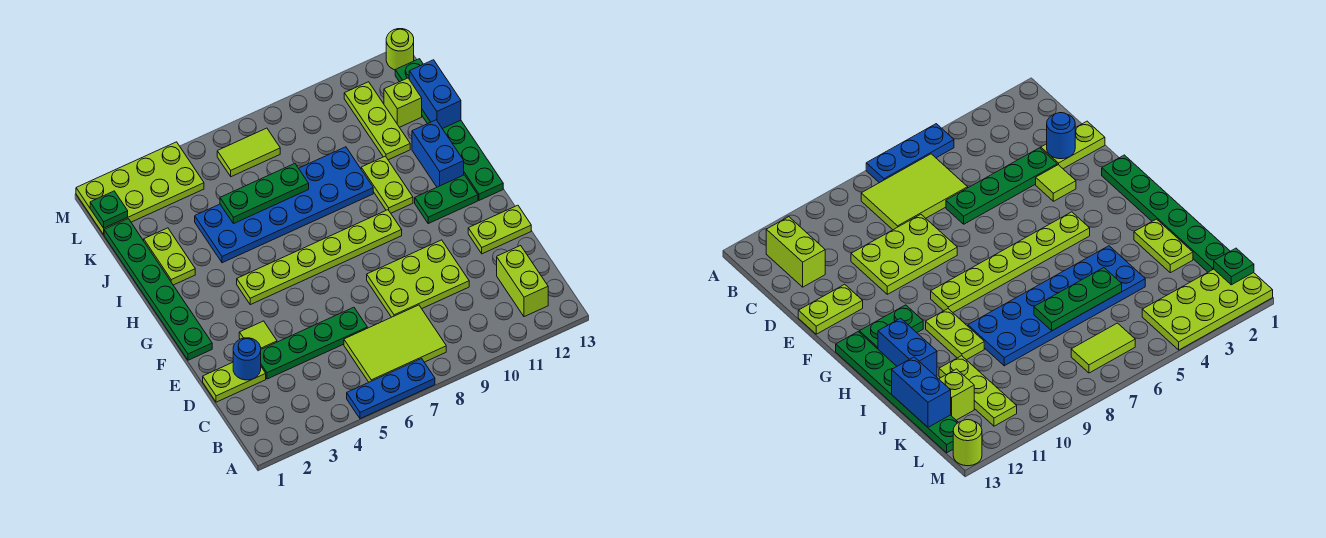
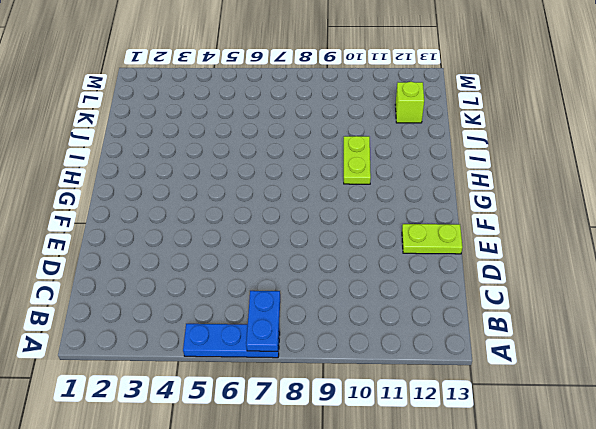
blue plate A7:B7 level 2 -> none
none -> lime tile B6:C8 level 1
none -> lime brick B12:C12 level 1
none -> lime plate D1:D2 level 1

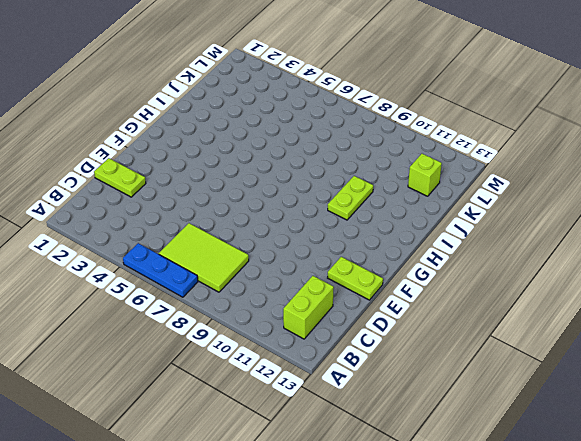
none -> green plate D3:D6 level 1
none -> lime plate D8:E10 level 1
none -> lime tile E3 level 1

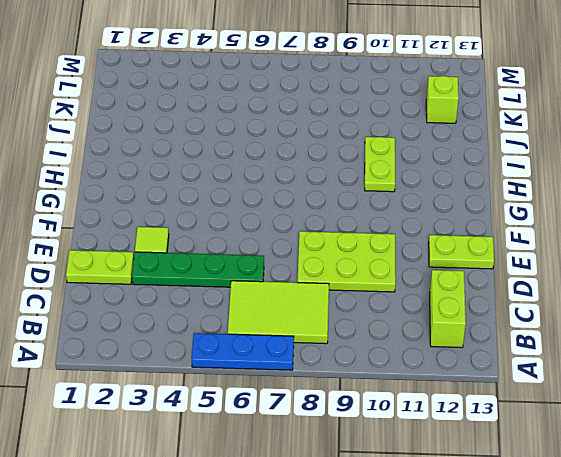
none -> green plate F1:K1 level 1
none -> lime plate G4:G9 level 1
none -> green plate G11:G12 level 1

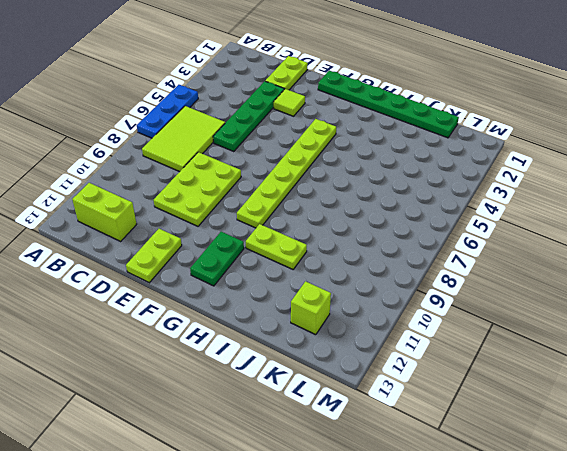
none -> green plate G13:L13 level 1
none -> blue brick H12:I12 level 1
none -> lime plate I2:J2 level 1

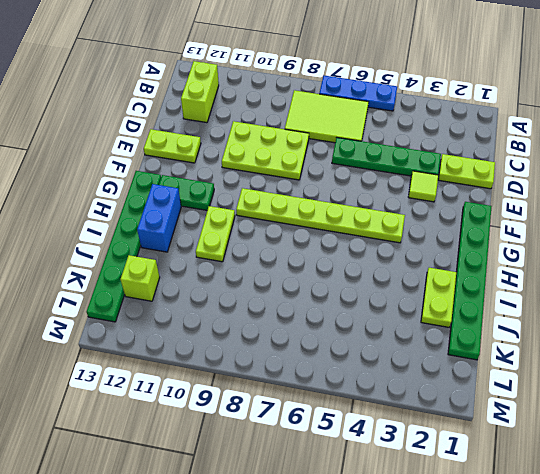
none -> blue plate I4:J9 level 1
none -> lime plate J11:L11 level 1
none -> lime plate L1:M4 level 1

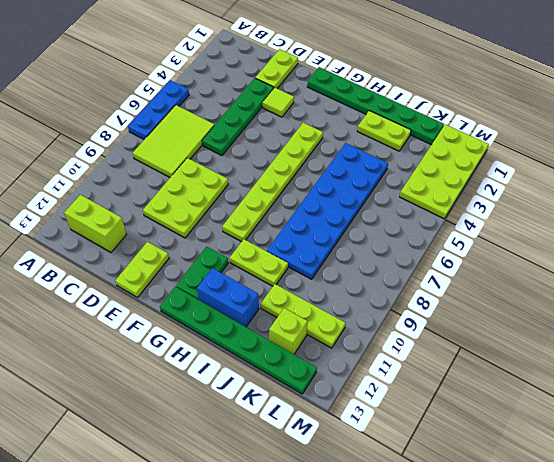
none -> lime tile L6:L7 level 1
none -> lime round brick M13 level 1
none -> blue round brick D2 level 2

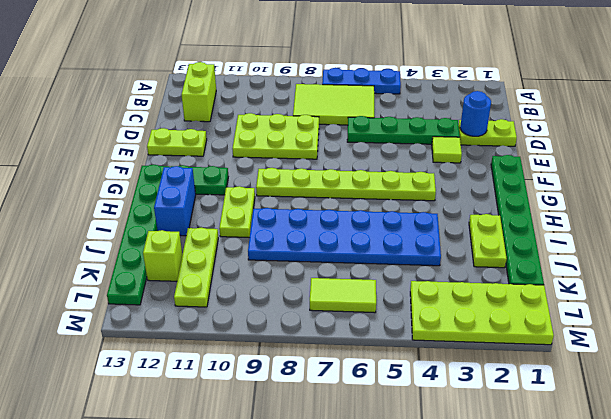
none -> lime round brick M13 level 1
none -> green plate J5:J7 level 2
none -> blue brick J13:K13 level 2

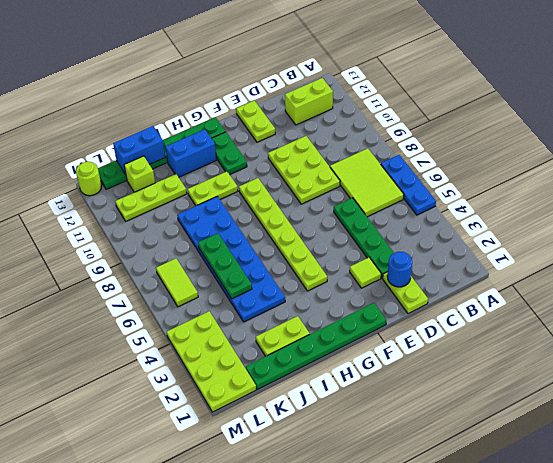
none -> green plate L1 level 2

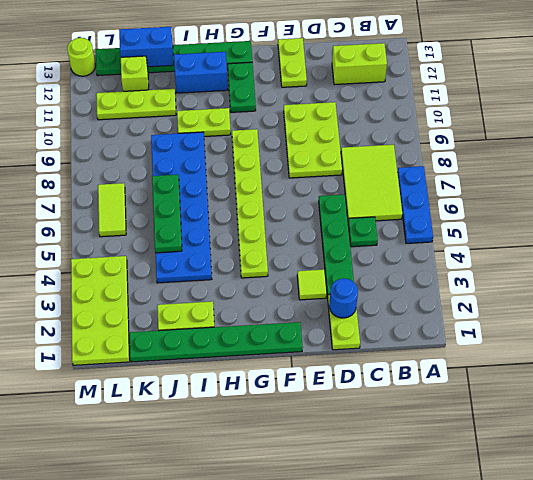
green plate C5 level 1 -> green plate L1 level 2

